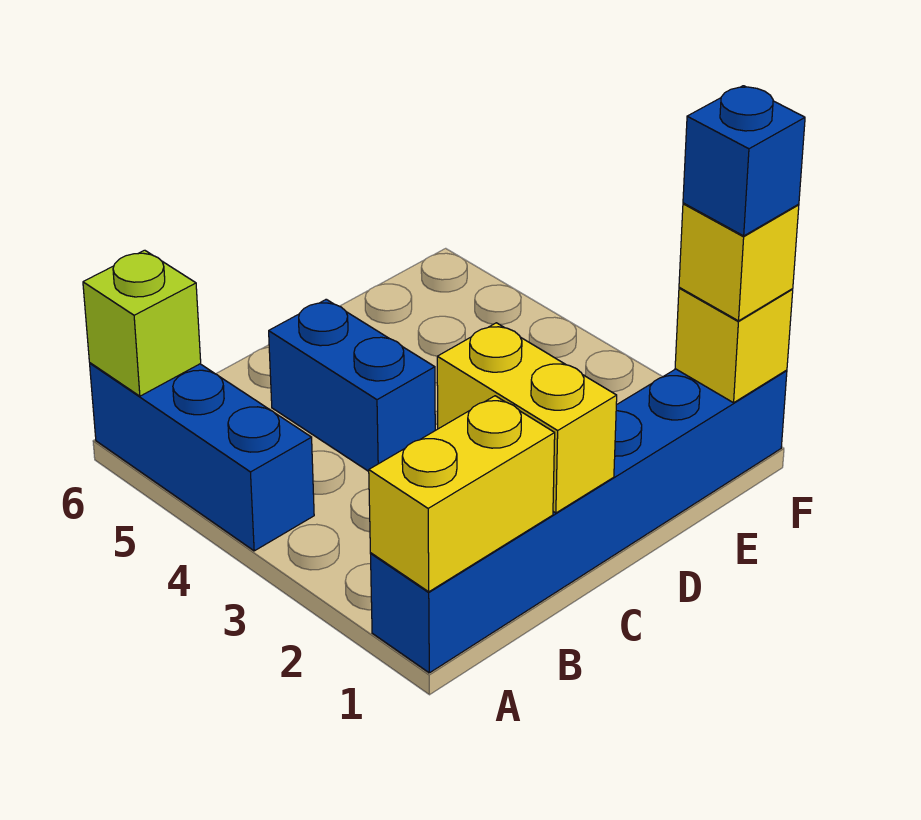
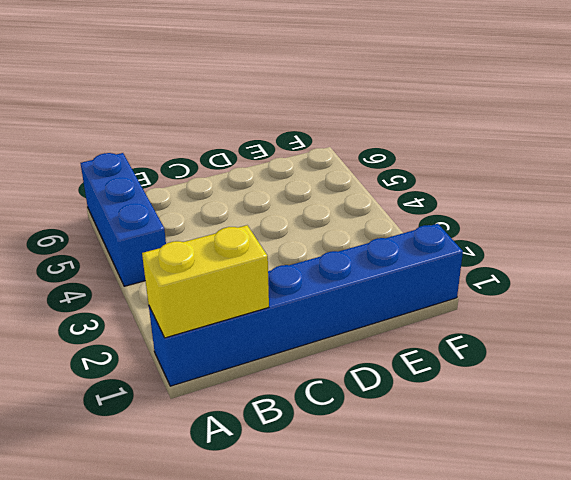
none -> blue brick C4:C5 level 1
none -> lime brick A6 level 2

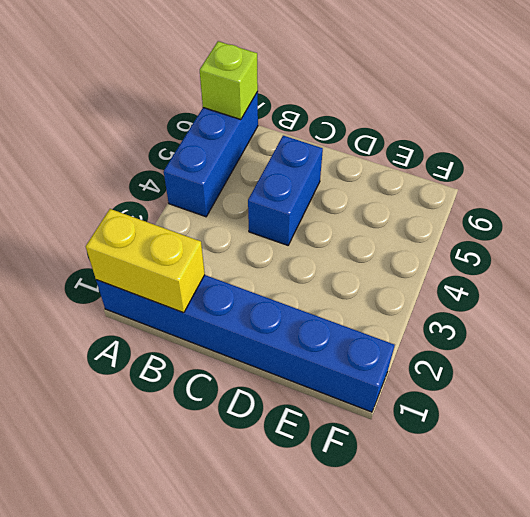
none -> yellow brick C1:C2 level 2
none -> yellow brick F1 level 2

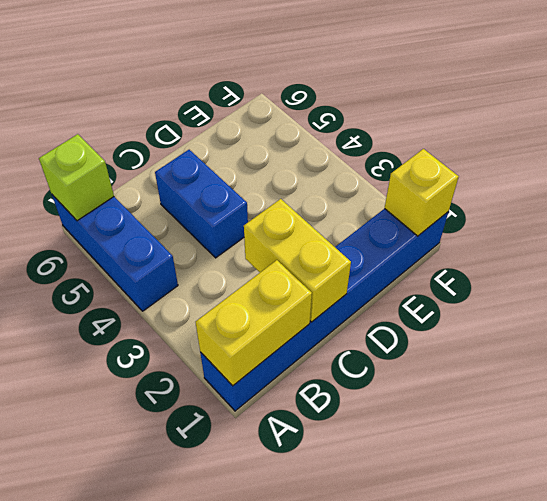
none -> yellow brick F1 level 3
none -> blue brick F1 level 4

